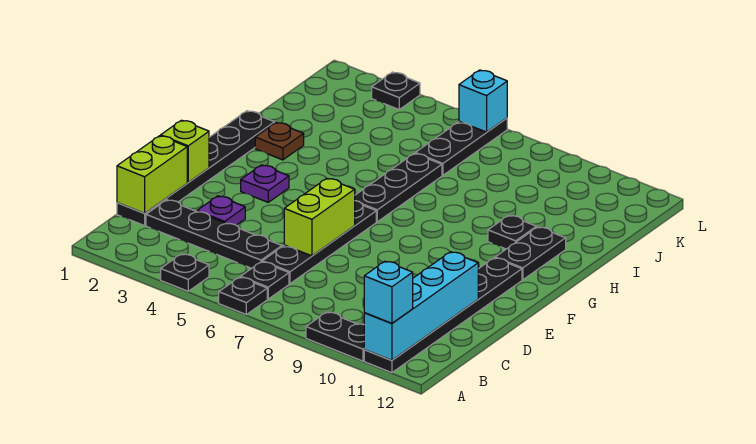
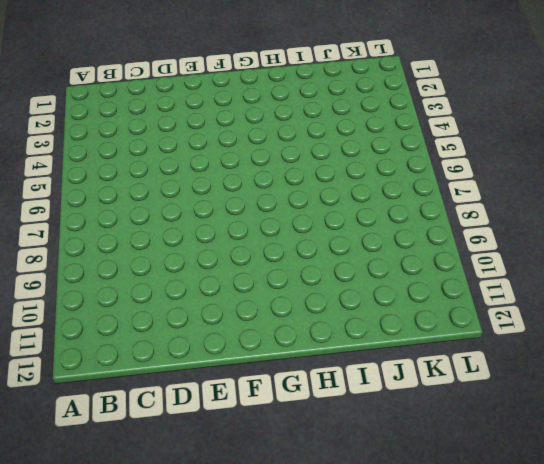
none -> black plate A4 level 1
none -> black plate A6 level 1
none -> black plate A9:A10 level 1

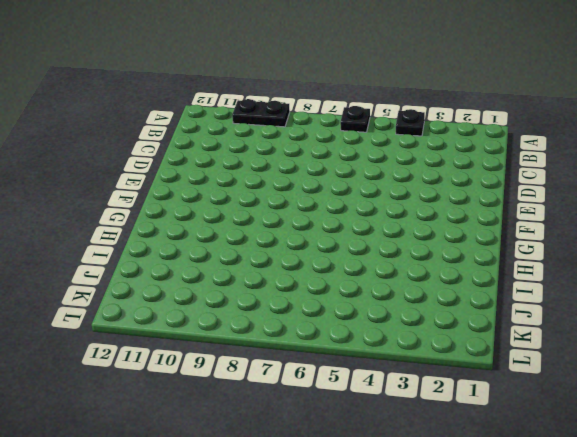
none -> black plate A11:F11 level 1
none -> black plate B6 level 1
none -> black plate C1:H1 level 1

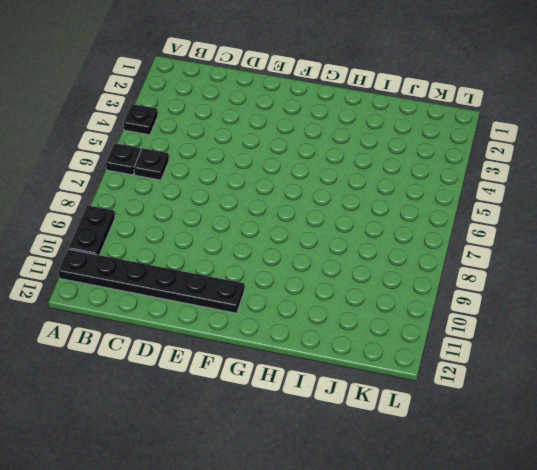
none -> black plate C1:H1 level 1
none -> black plate C2:C5 level 1
none -> black plate C6:F6 level 1

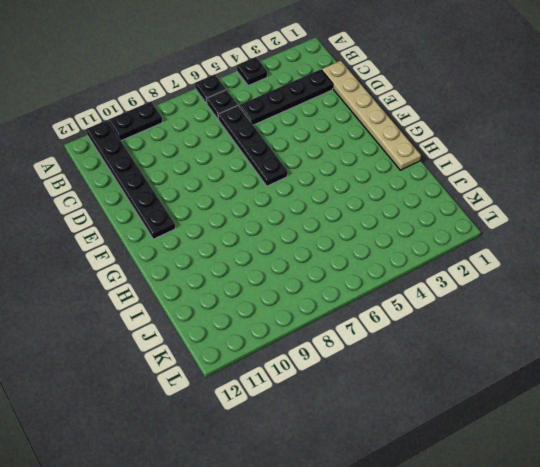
tan plate C1:H1 level 1 -> black plate C1:H1 level 1
none -> purple plate D3 level 1
none -> purple plate F3 level 1
none -> black plate G6:I6 level 1

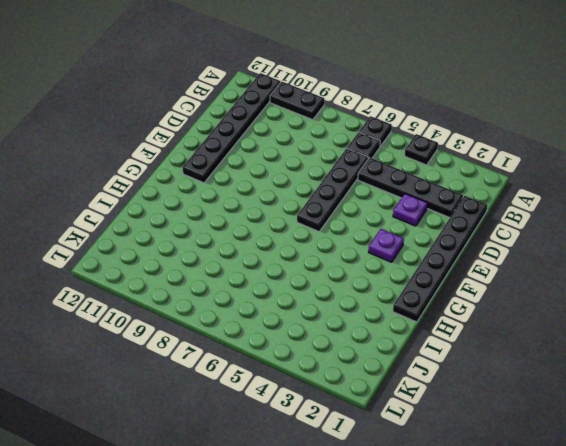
none -> black plate G6:I6 level 1
none -> black plate G11:H11 level 1
none -> brown plate H2 level 1

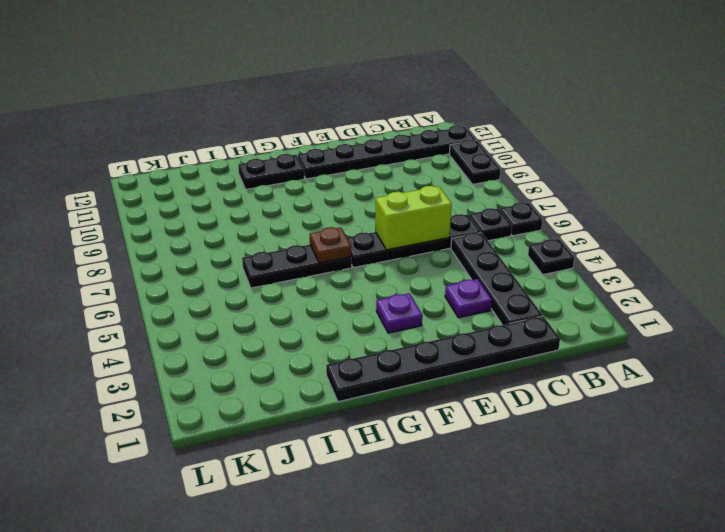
brown plate G6 level 2 -> brown plate H2 level 1
none -> black plate H10 level 1
none -> black plate J6:L6 level 1
none -> black plate L3 level 1

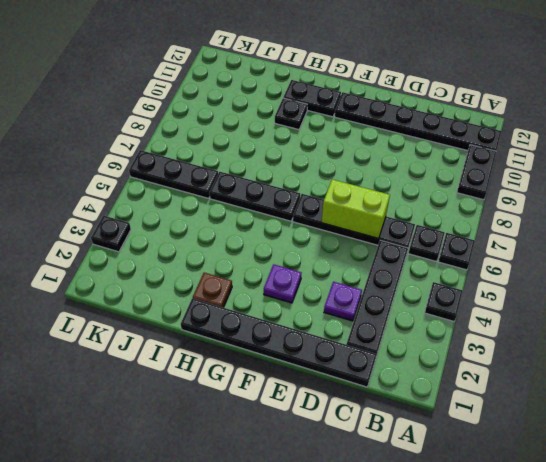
none -> cyan brick A11:D11 level 2
none -> lime brick C1:D1 level 2
none -> lime brick E1 level 2

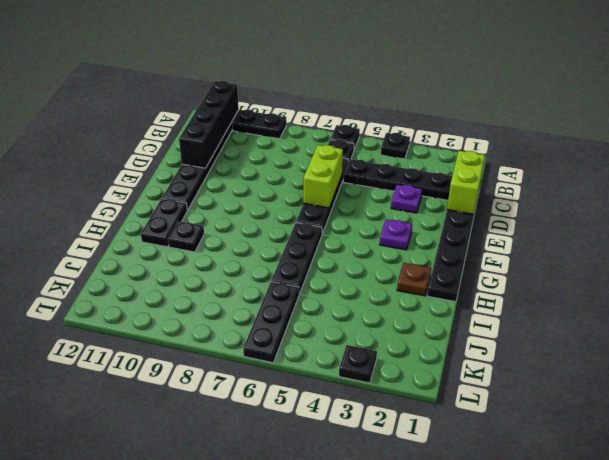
black brick A11:D11 level 2 -> cyan brick A11:D11 level 2
none -> lime brick E1 level 2
none -> cyan brick L6 level 2
none -> cyan brick A11 level 3

